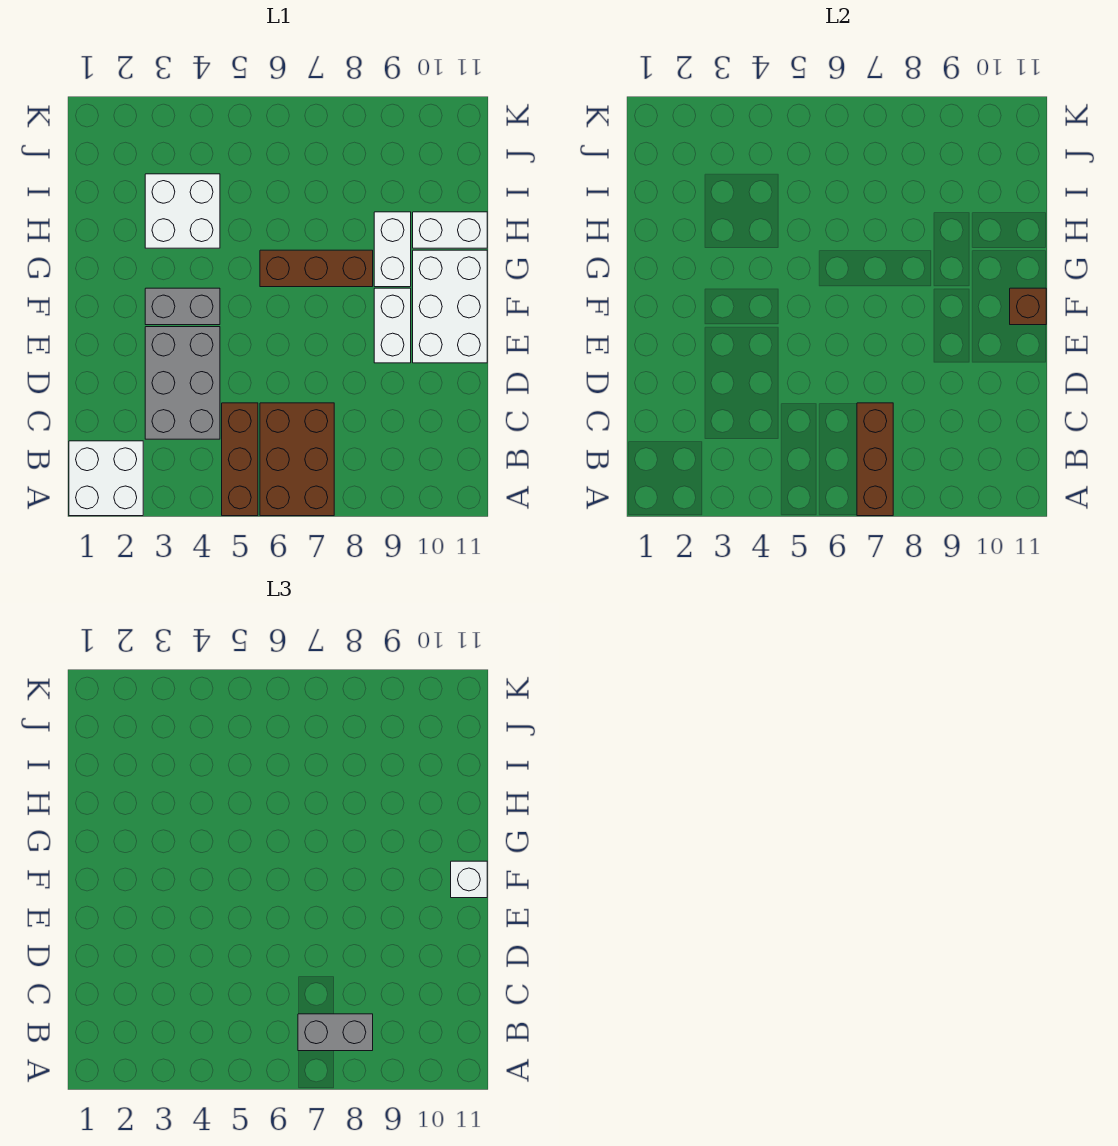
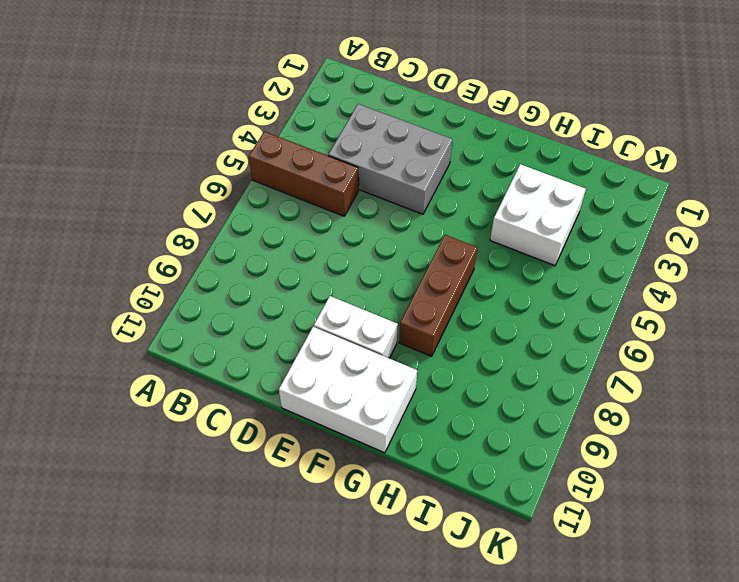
none -> white brick A1:B2 level 1
none -> brown brick A6:C7 level 1
none -> grey brick F3:F4 level 1

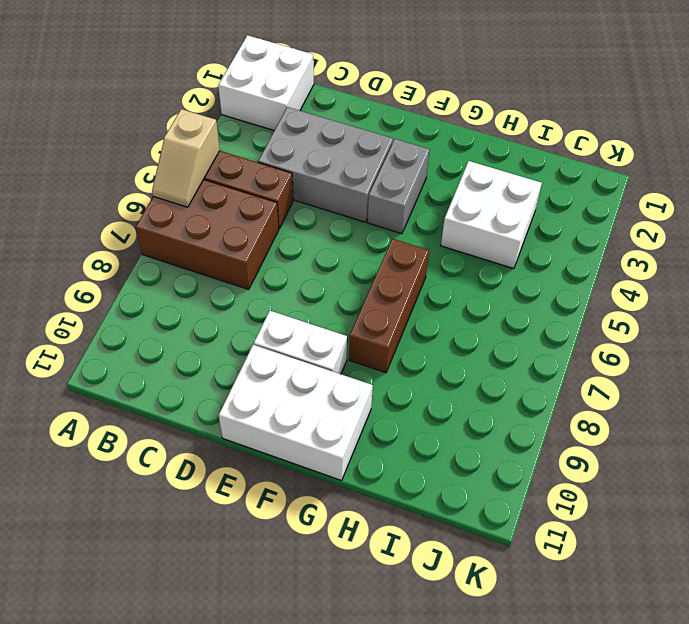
tan slope A5:A6 level 2 top 5 -> none
none -> white brick G9:H9 level 1
none -> white brick H10:H11 level 1
none -> brown brick A7:C7 level 2

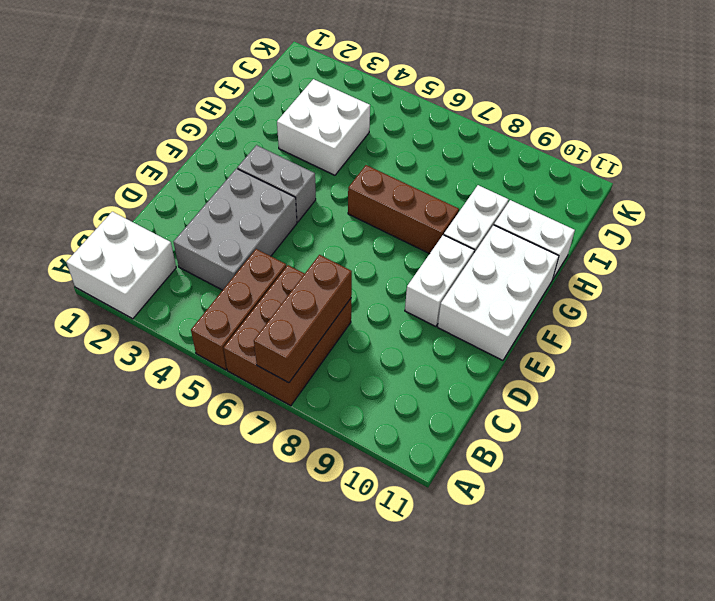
none -> brown brick F11 level 2
none -> grey brick B7:B8 level 3
none -> white brick F11 level 3

